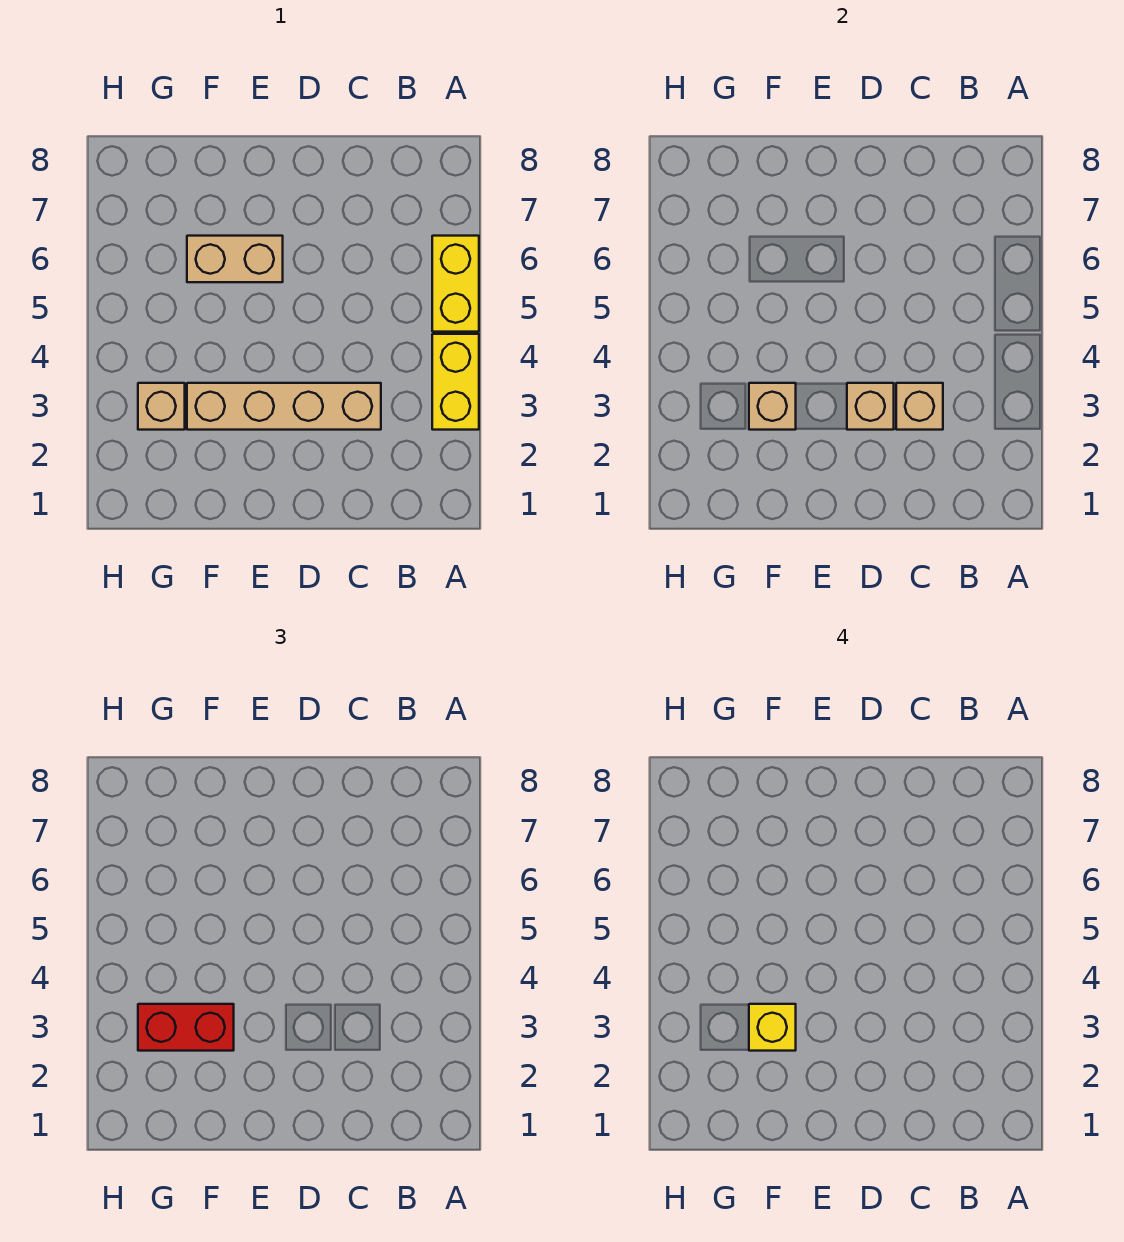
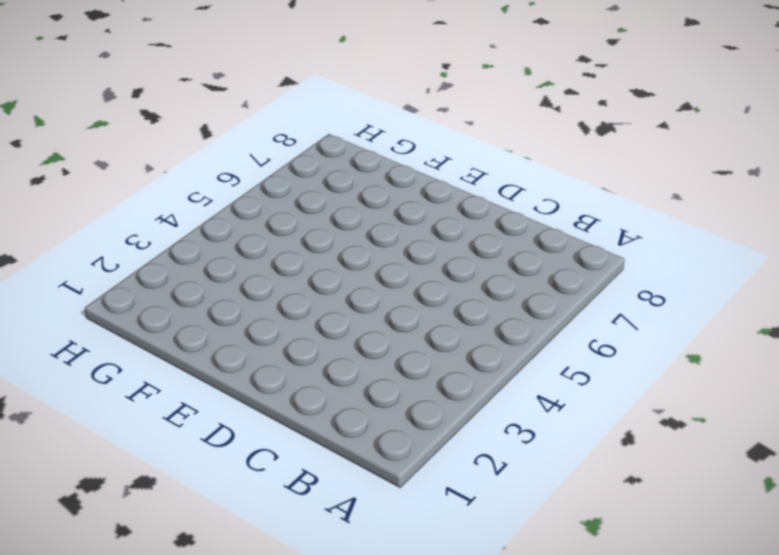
none -> yellow brick A3:A4 level 1
none -> yellow brick A5:A6 level 1

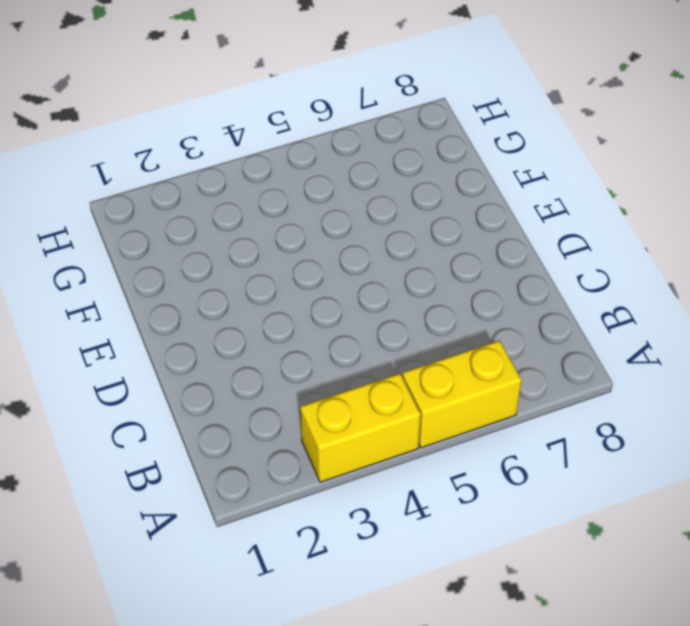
none -> tan brick C3:F3 level 1
none -> tan brick E6:F6 level 1

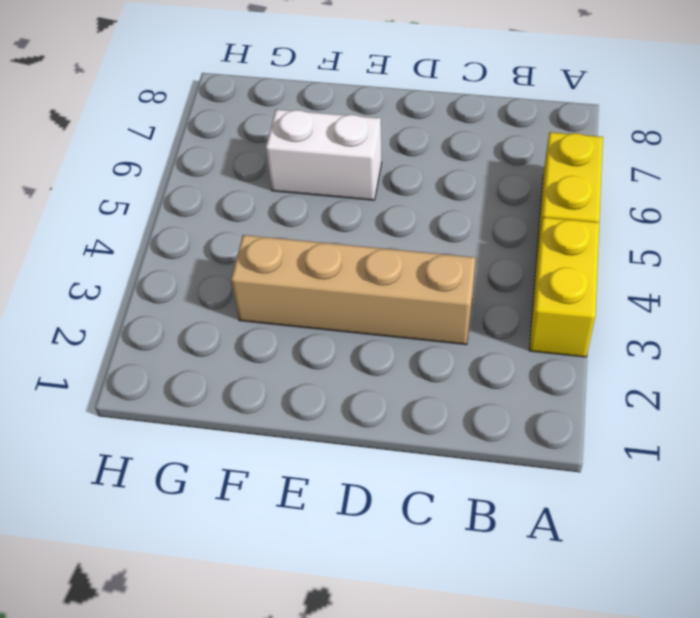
white brick E6:F6 level 1 -> tan brick E6:F6 level 1
none -> tan brick G3 level 1
none -> tan brick C3 level 2

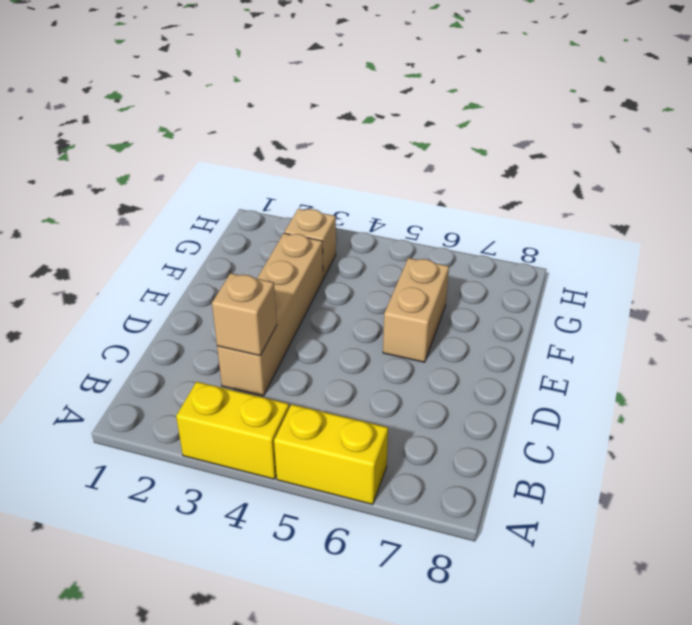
none -> tan brick D3 level 2
none -> tan brick F3 level 2

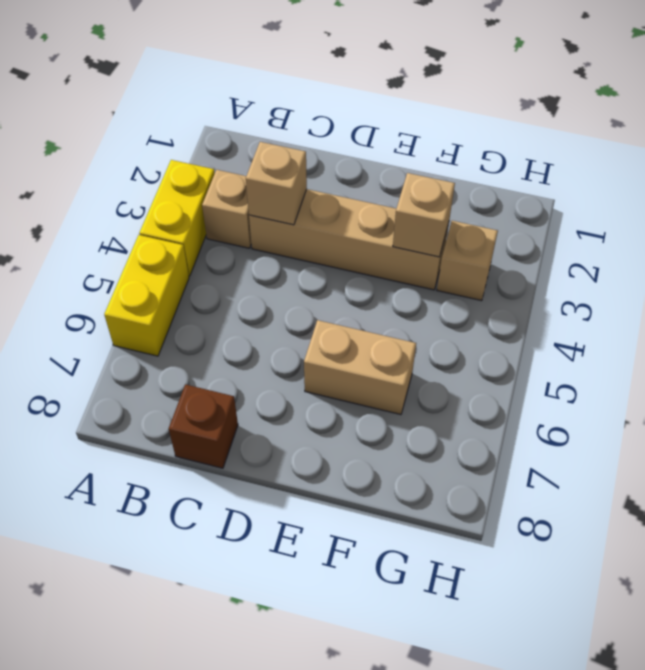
tan brick B3 level 1 -> tan brick D3 level 2
brown brick C8 level 1 -> none
none -> red brick F3:G3 level 3
none -> yellow brick F3 level 4

